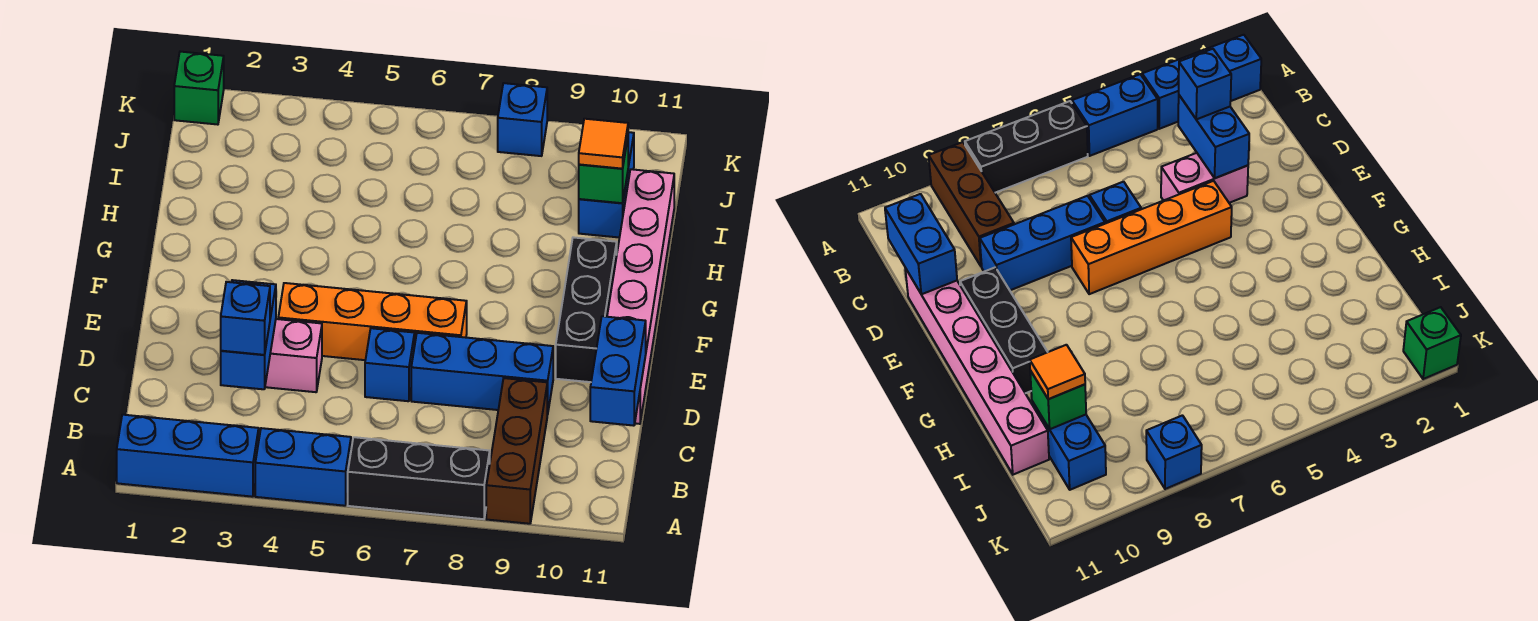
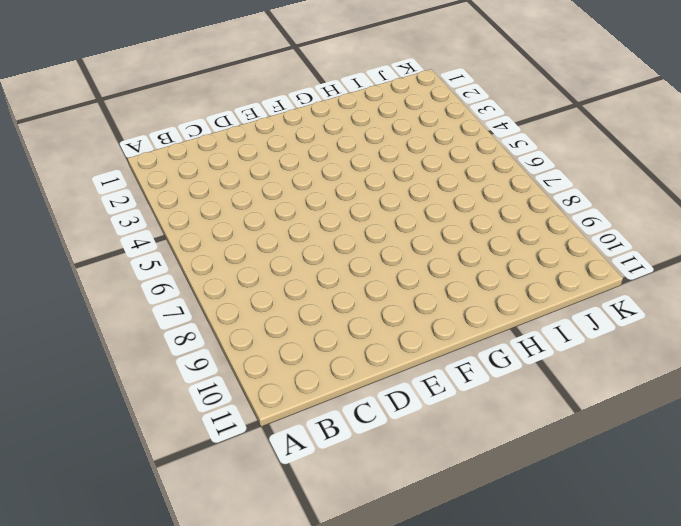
none -> blue brick A1:A3 level 1
none -> blue brick A4:A5 level 1
none -> black brick A6:A8 level 1

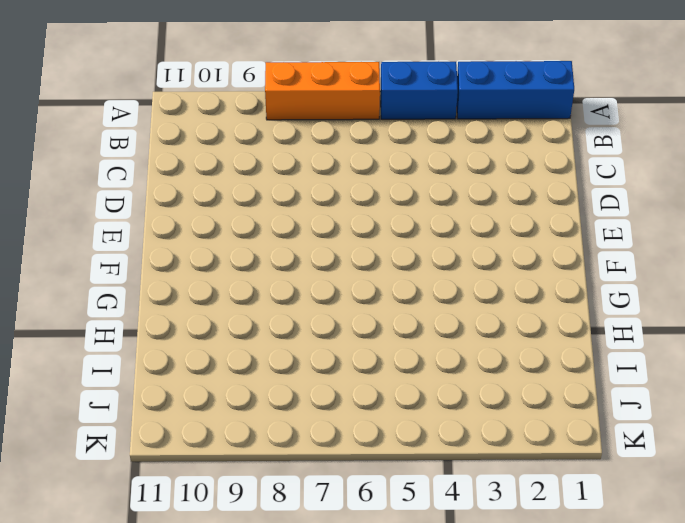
orange brick A6:A8 level 1 -> black brick A6:A8 level 1
none -> brown brick A9:C9 level 1
none -> pink brick D3:D4 level 1
none -> blue brick D6 level 1

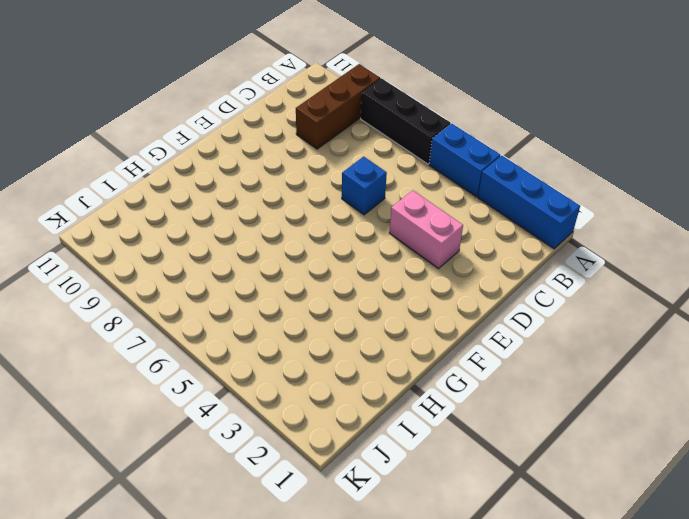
none -> blue brick D7:D9 level 1
none -> pink brick D11:I11 level 1
none -> orange brick E4:E7 level 1

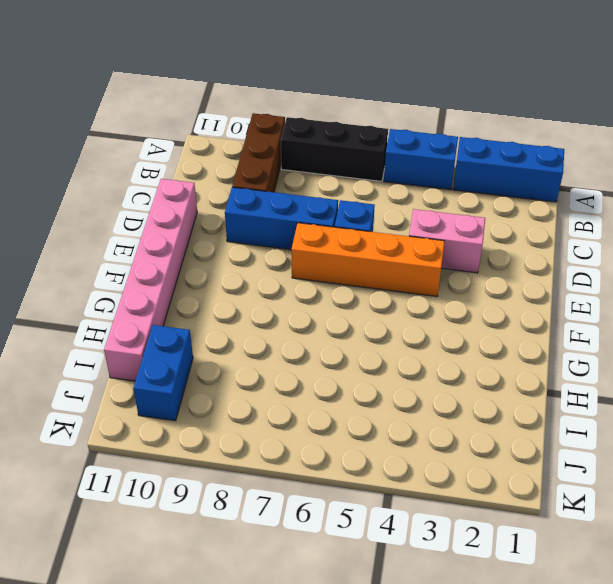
none -> black brick E10:G10 level 1
none -> green brick K1 level 1
none -> blue brick K8 level 1

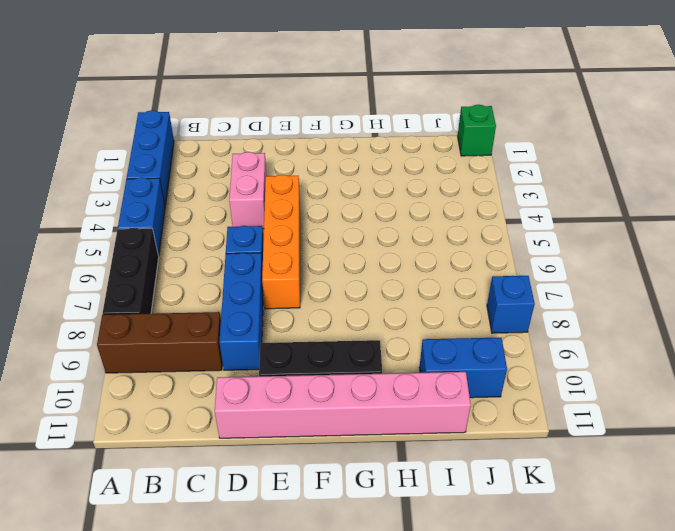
none -> blue brick C3:D3 level 2
none -> blue brick C11:D11 level 2
none -> green brick I10 level 2

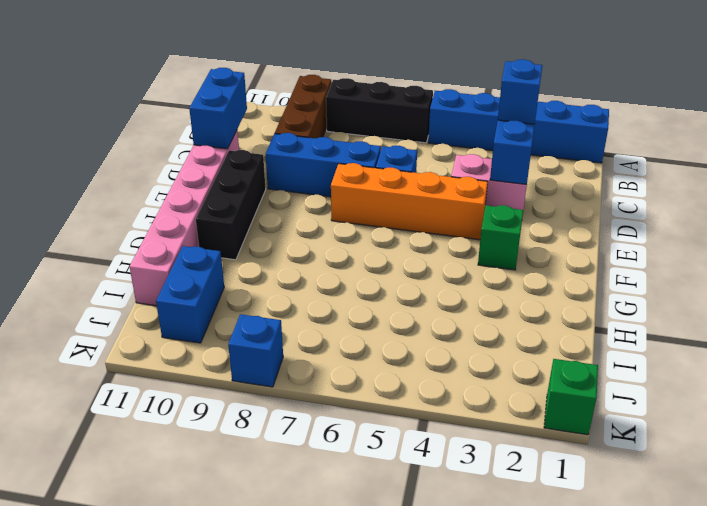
green brick F3 level 1 -> green brick I10 level 2
none -> orange tile I10 level 3

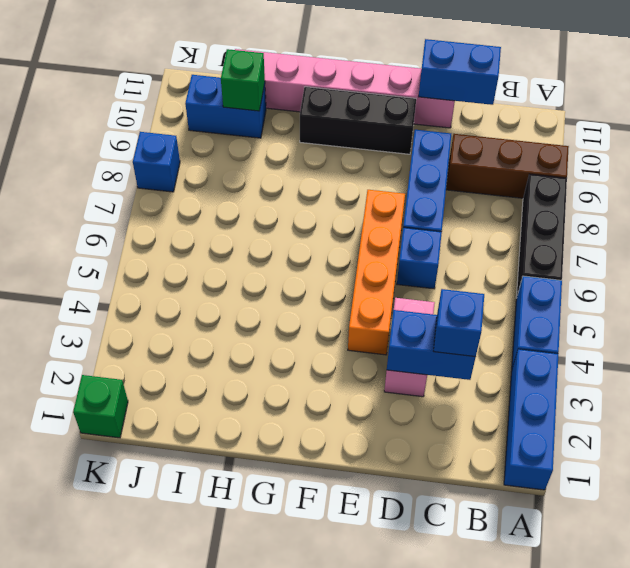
none -> orange tile I10 level 3

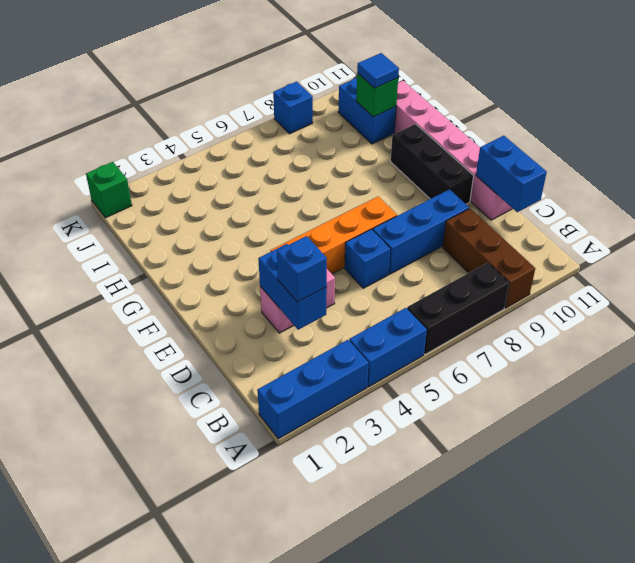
blue tile I10 level 3 -> orange tile I10 level 3

